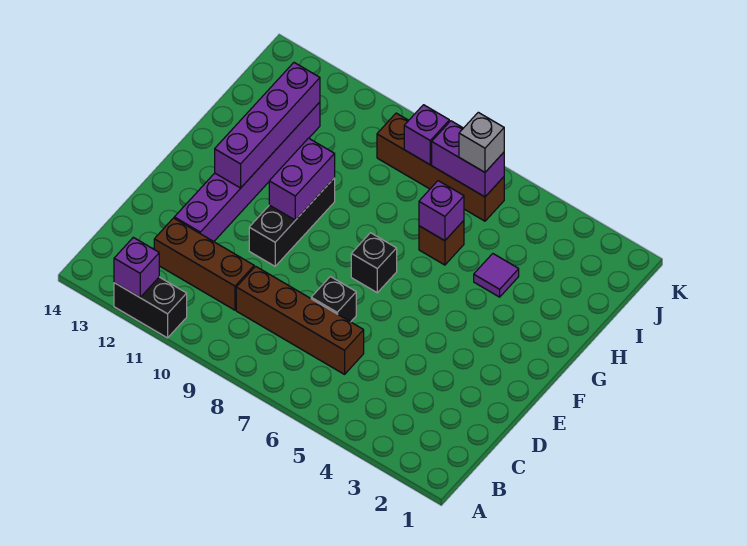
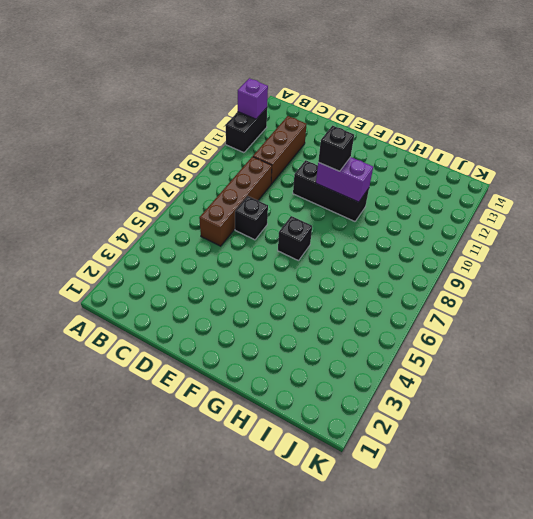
black brick F10 level 3 -> none
none -> purple brick D12:I12 level 1
none -> purple tile H4 level 1
none -> brown brick H6 level 1

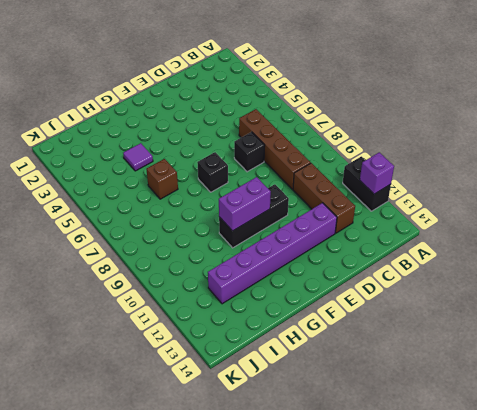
none -> brown brick J6:J9 level 1
none -> purple brick F12:I12 level 2
none -> purple brick H6 level 2

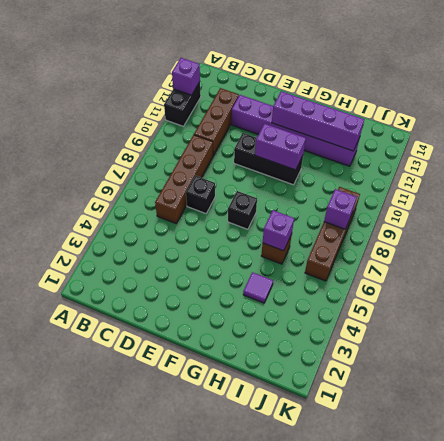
none -> purple brick J6:J7 level 2
none -> grey brick J6 level 3

